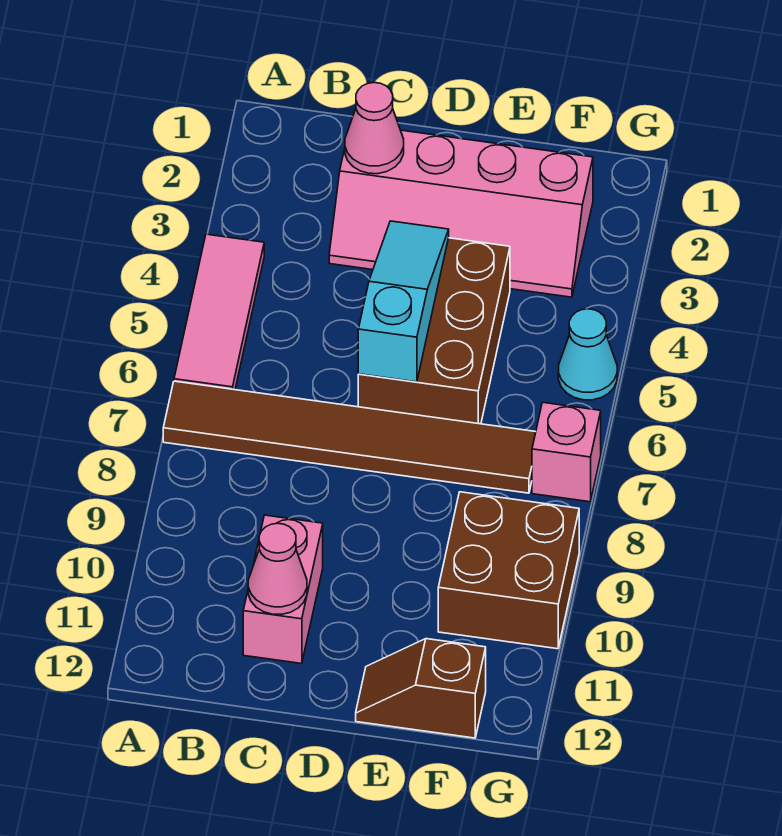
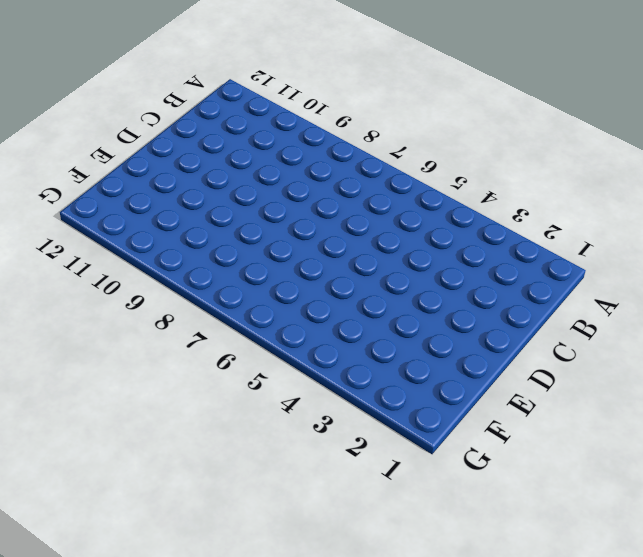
none -> pink tile A4:A6 level 1
none -> brown tile A7:F7 level 1
none -> pink slope C2:F3 level 1 top 2

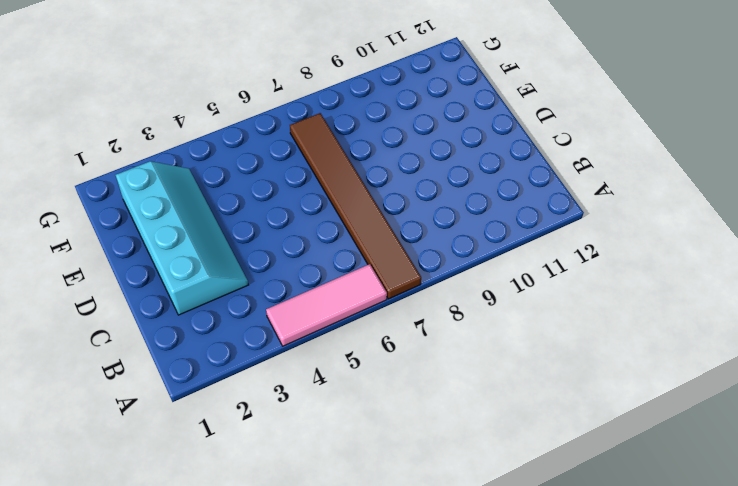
cyan slope C2:F3 level 1 top 2 -> pink slope C2:F3 level 1 top 2
none -> pink brick C10:C11 level 1
none -> brown brick D4:E6 level 1
none -> brown slope E12:F12 level 1 top F

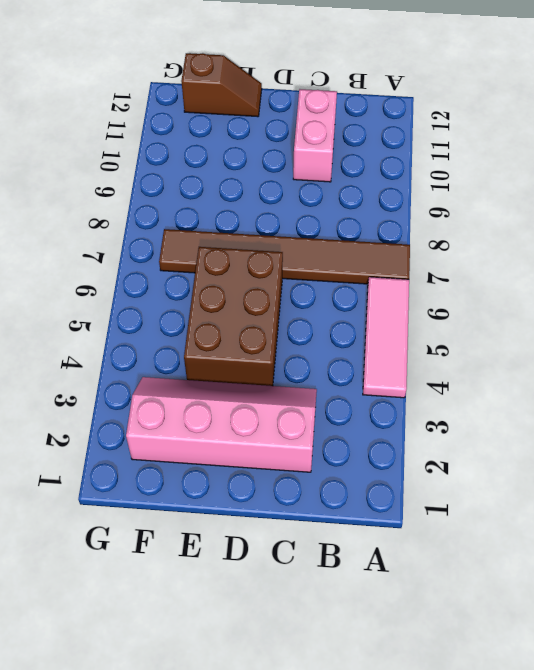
none -> brown brick F9:G10 level 1
none -> cyan cone G5 level 1
none -> pink brick G7 level 1

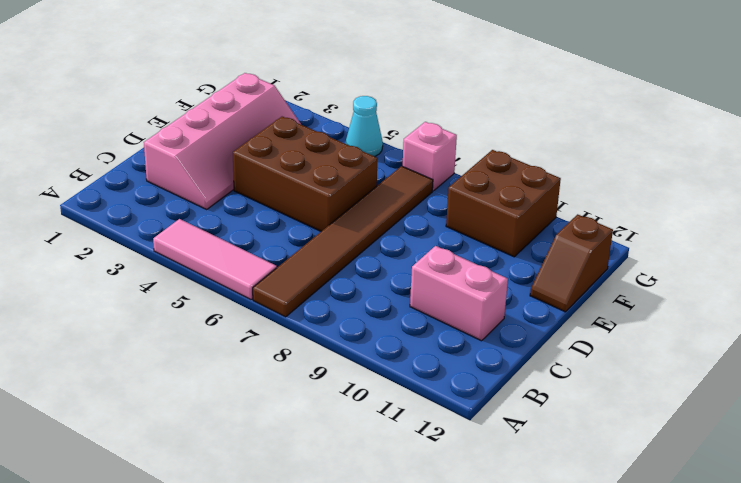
none -> pink cone C2 level 2
none -> pink cone C11 level 2
none -> cyan slope D4:D6 level 2 top 6

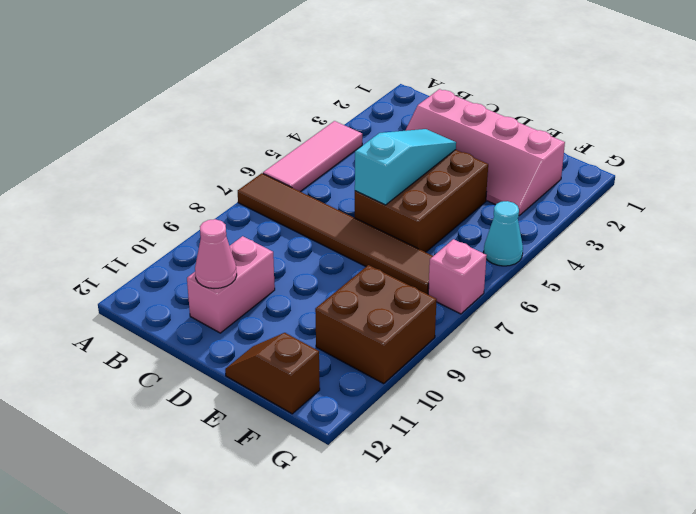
none -> pink cone C2 level 2

